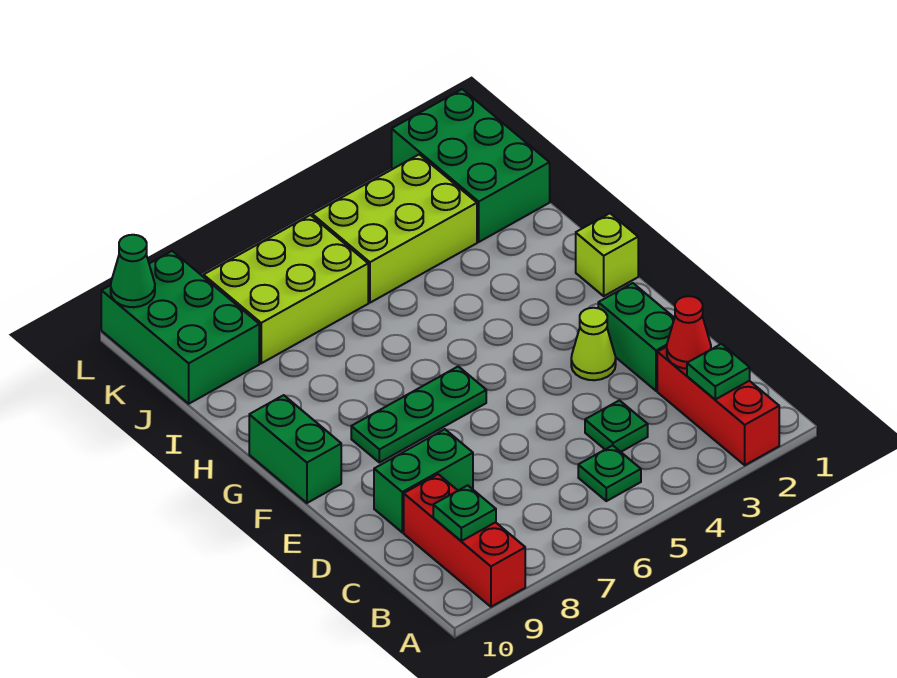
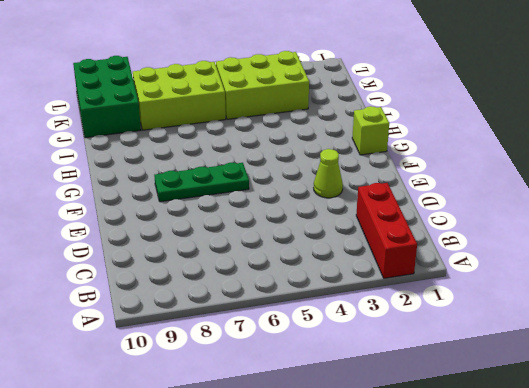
none -> red brick A9:C9 level 1
none -> green plate B5 level 1
none -> green plate C4 level 1

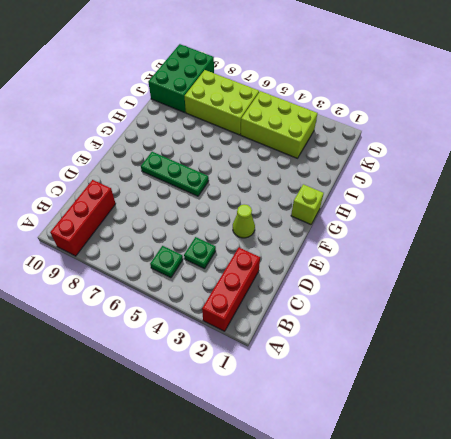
none -> green brick D2:E2 level 1
none -> green brick D8:D9 level 1
none -> green brick F10:G10 level 1

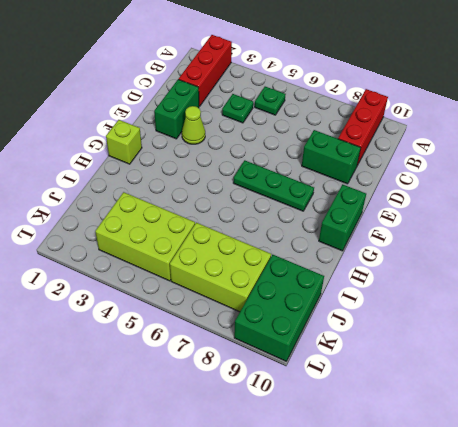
none -> green brick J1:L2 level 1
none -> green plate B2 level 2
none -> green plate B9 level 2

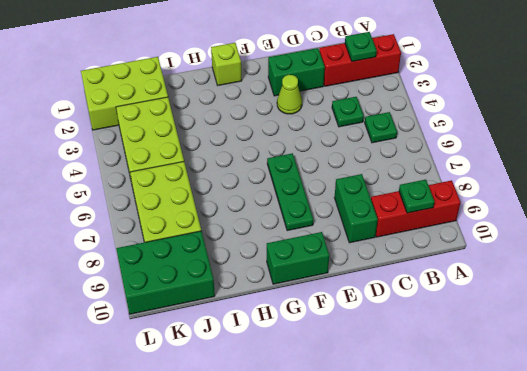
lime brick J1:L2 level 1 -> green brick J1:L2 level 1
none -> red cone C2 level 2
none -> green cone L10 level 2

